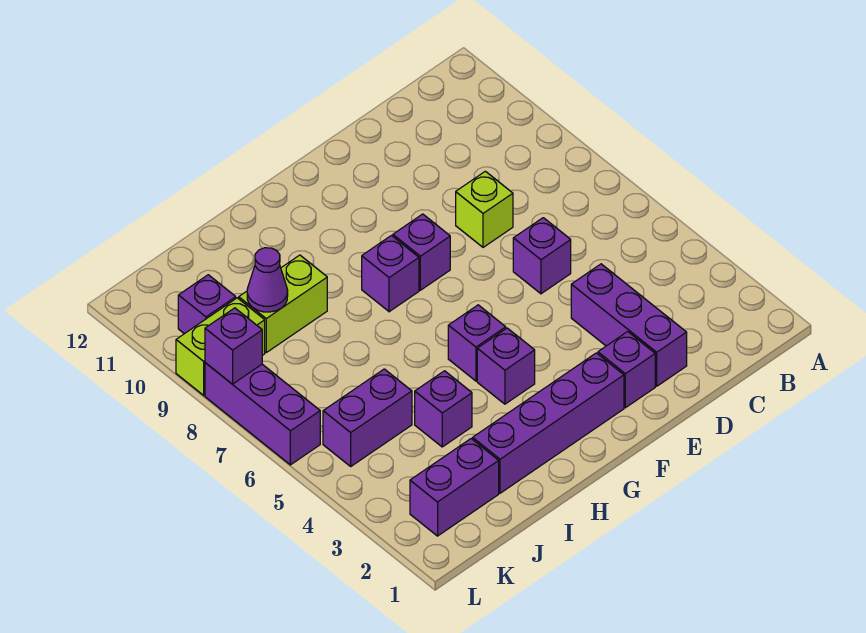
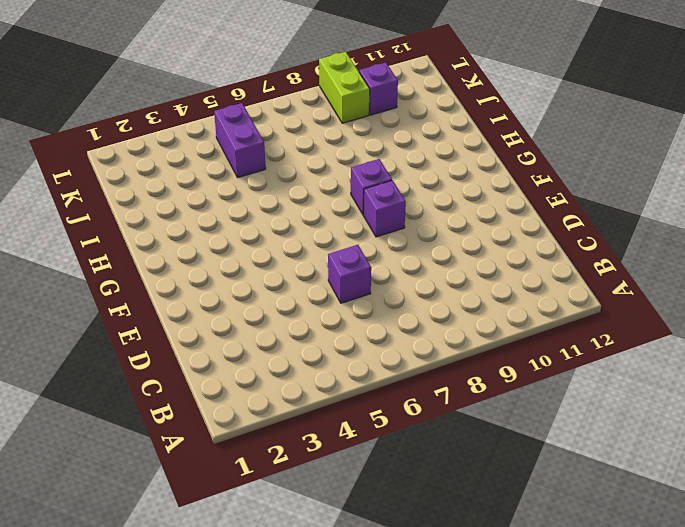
none -> purple brick D2:D4 level 1
none -> lime brick D8 level 1
none -> purple brick E2 level 1

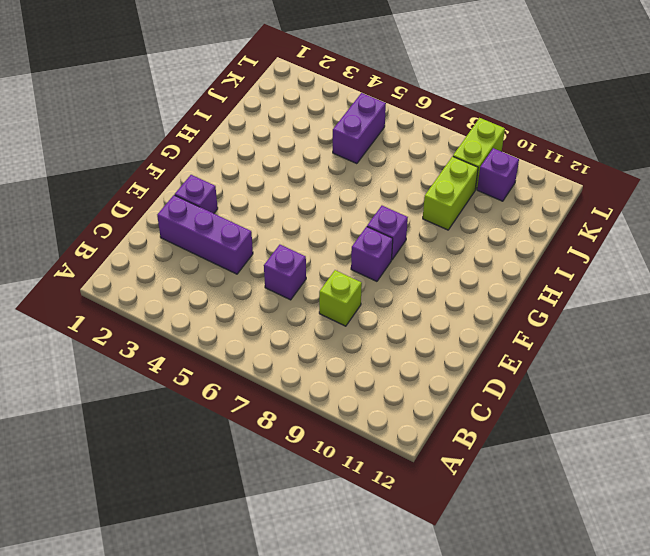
none -> purple brick F2:I2 level 1
none -> purple brick G4 level 1
none -> purple brick G5 level 1

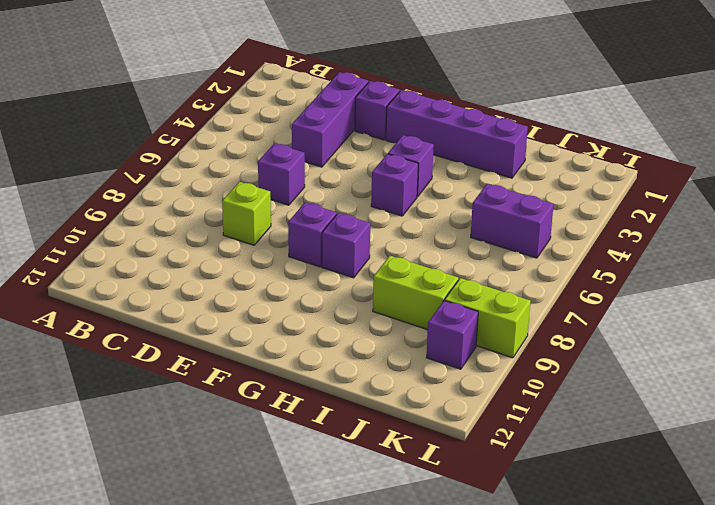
none -> purple brick I4 level 1
none -> purple brick J2:K2 level 1
none -> purple brick L6:L8 level 1

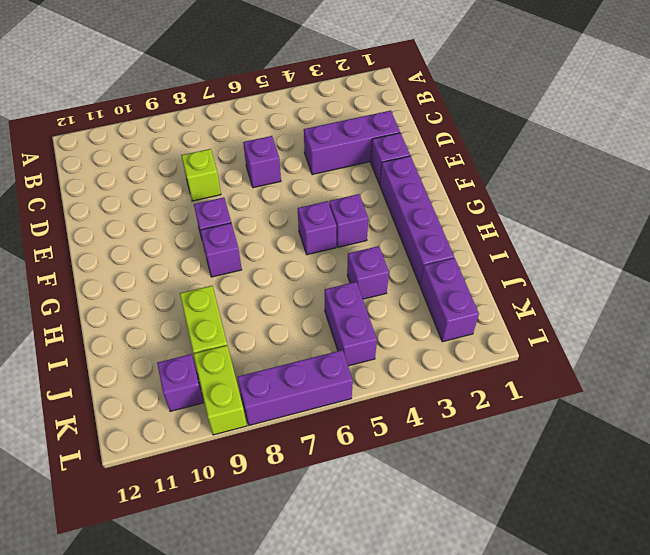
none -> purple cone J9 level 2
none -> purple brick L8 level 2

